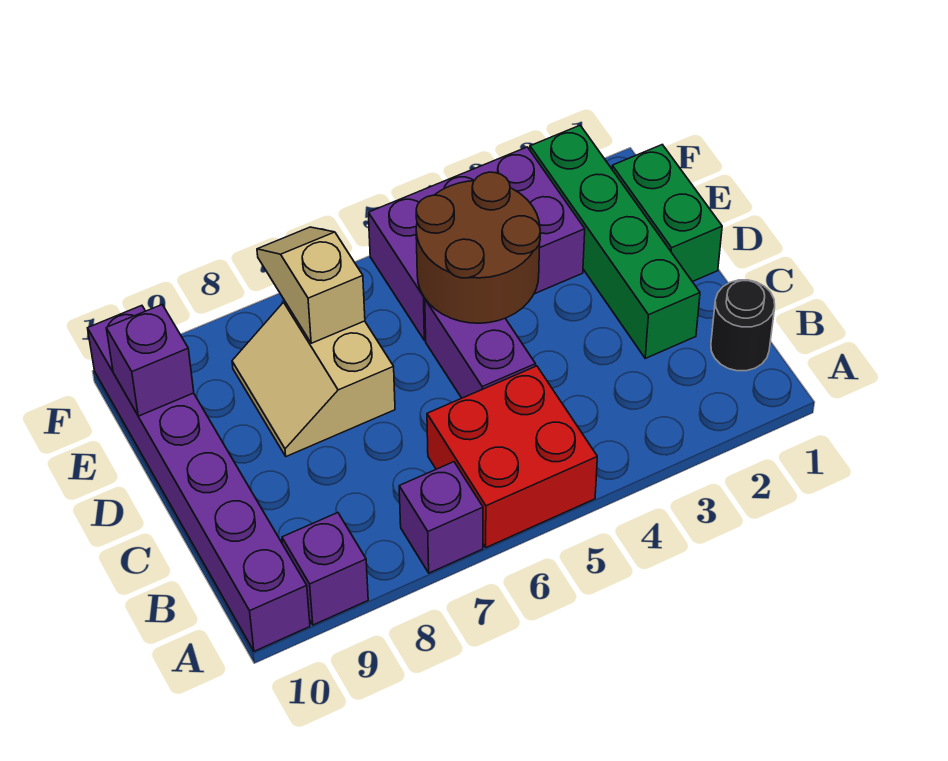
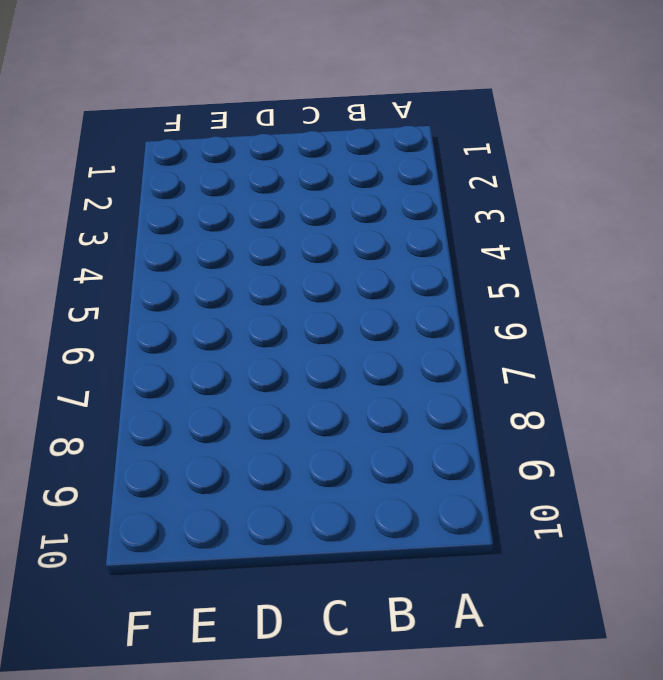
none -> red brick A5:B6 level 1
none -> purple brick A7 level 1
none -> purple brick A9 level 1

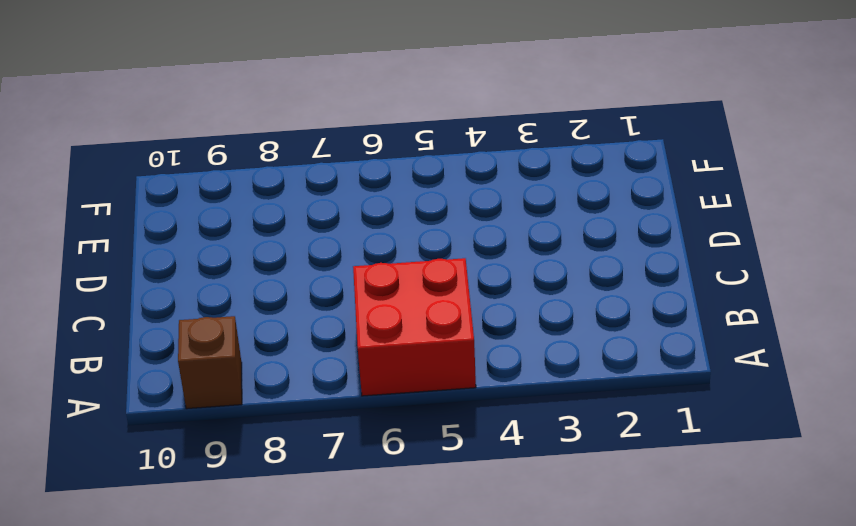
brown brick A9 level 1 -> purple brick A9 level 1
none -> purple brick A7 level 1
none -> purple brick A10:F10 level 1
none -> black round brick B1 level 1

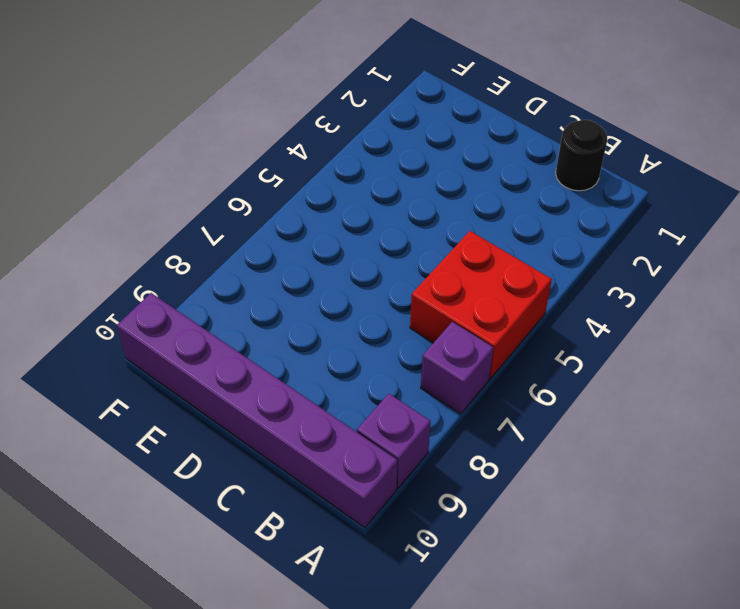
none -> green brick C2:F2 level 1
none -> purple brick C5:D5 level 1
none -> green brick D1:E1 level 1

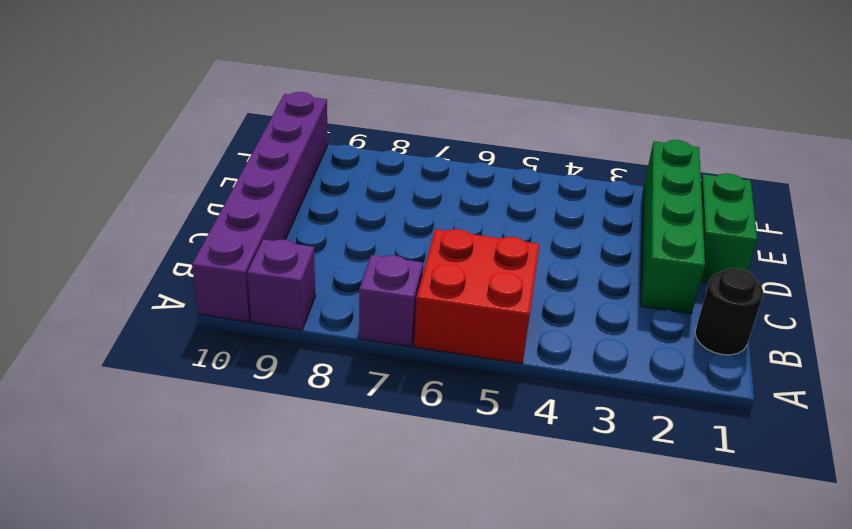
none -> purple brick C5:D5 level 1
none -> tan slope D7:E8 level 1 top 7
none -> purple brick E3:F5 level 1

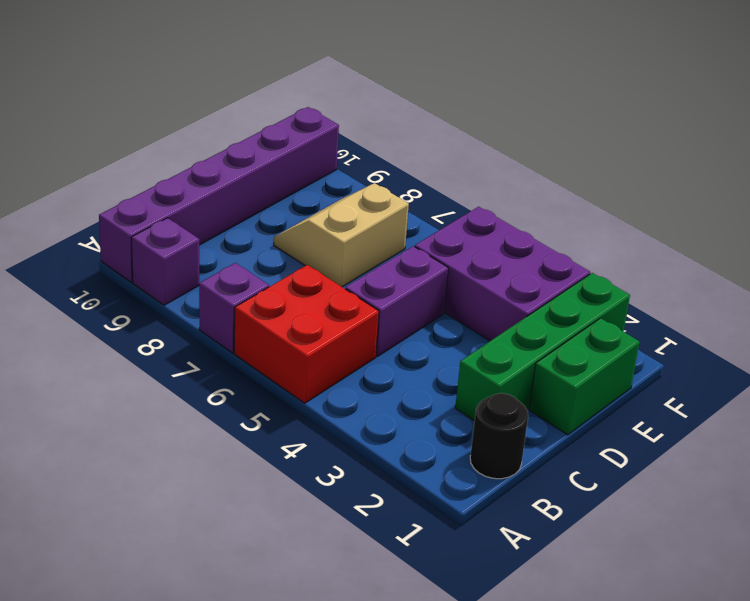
none -> brown round brick D4:E5 level 2
none -> tan slope E7:F7 level 2 top E
none -> purple brick E10 level 2

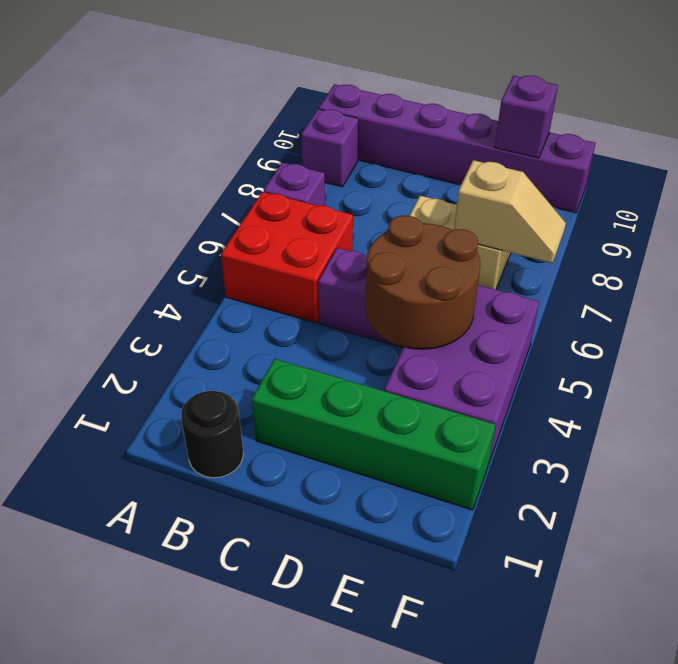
none -> green brick D1:E1 level 1

